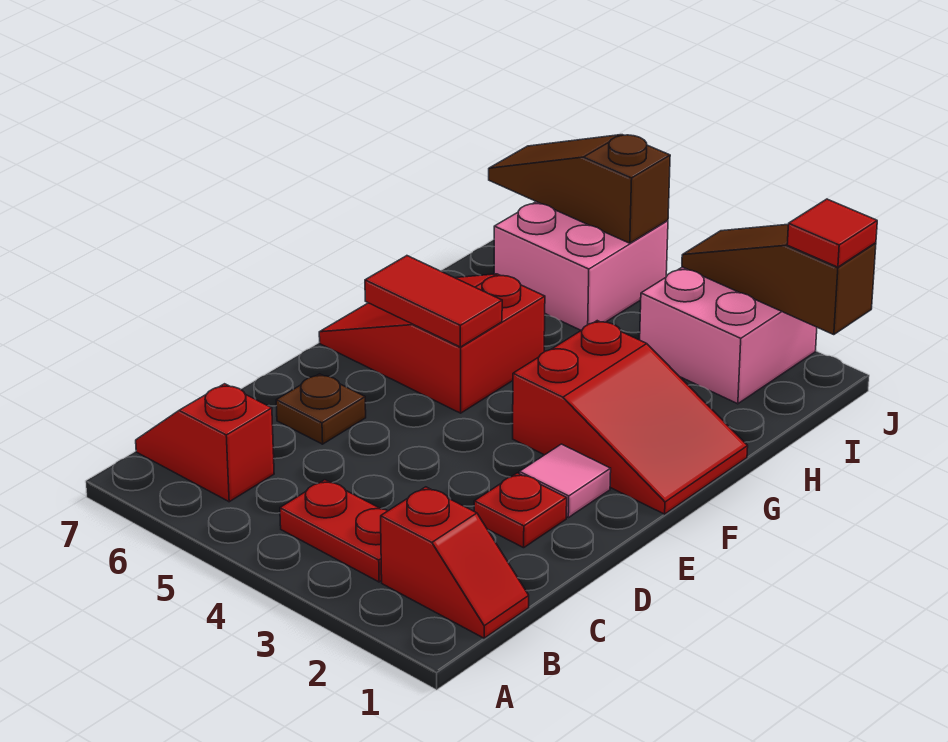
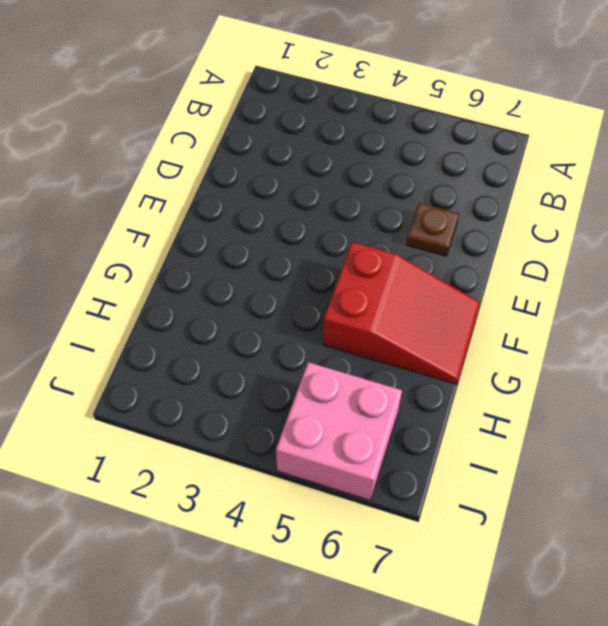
none -> red slope B1:B2 level 1 top 2
none -> red plate B3:B4 level 1
none -> red slope B6:B7 level 1 top 6

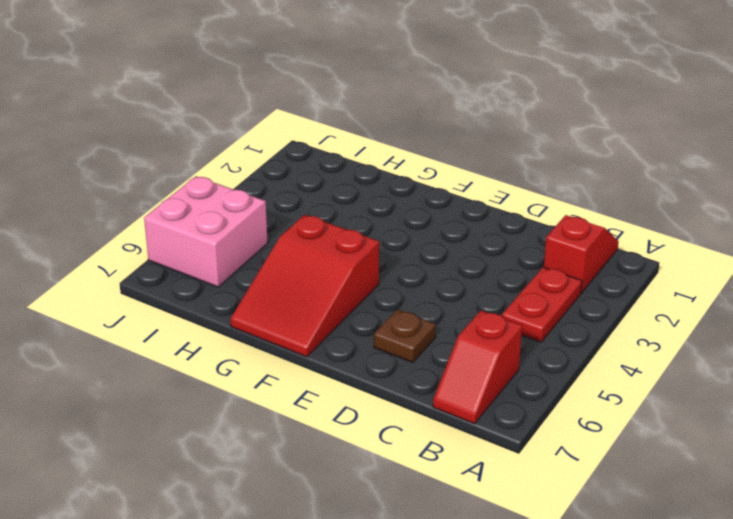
none -> red plate D2 level 1
none -> pink tile E2 level 1
none -> red slope F1:G3 level 1 top 3

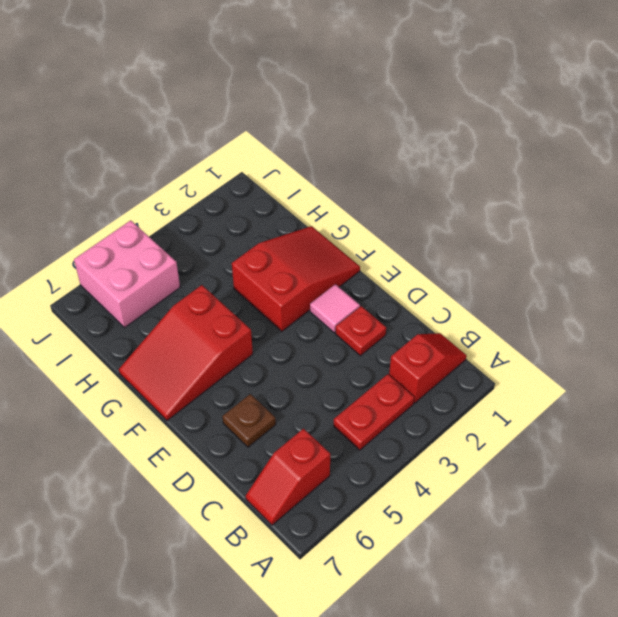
none -> pink brick I2:J3 level 1
none -> red tile F5:F6 level 2
none -> brown slope J1:J3 level 2 top 1

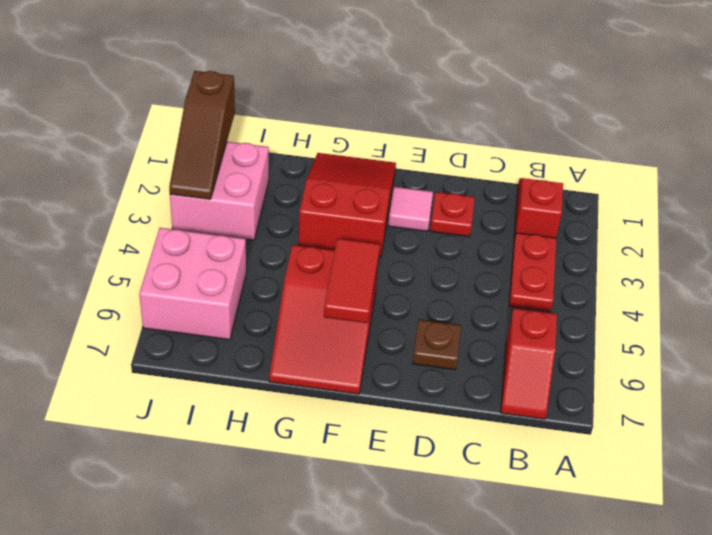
none -> brown slope J5:J7 level 2 top 5
none -> red tile J1 level 3

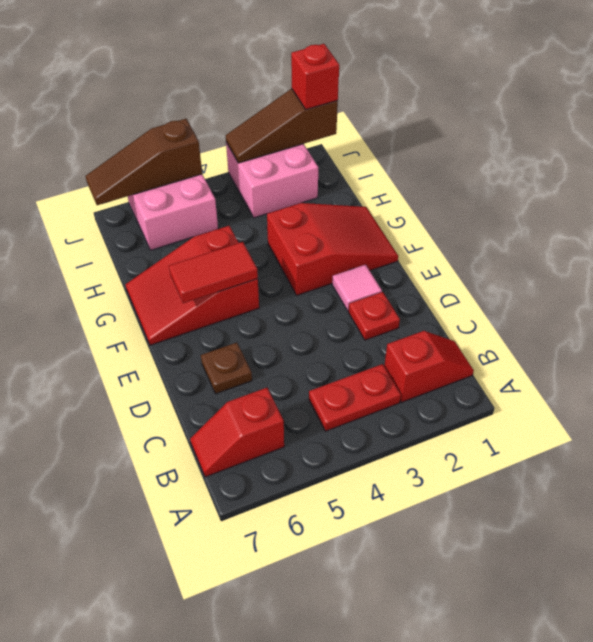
red brick J1 level 3 -> red tile J1 level 3

